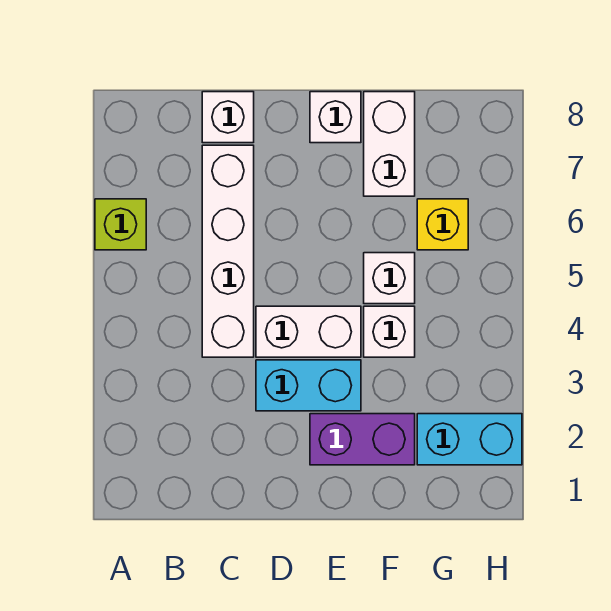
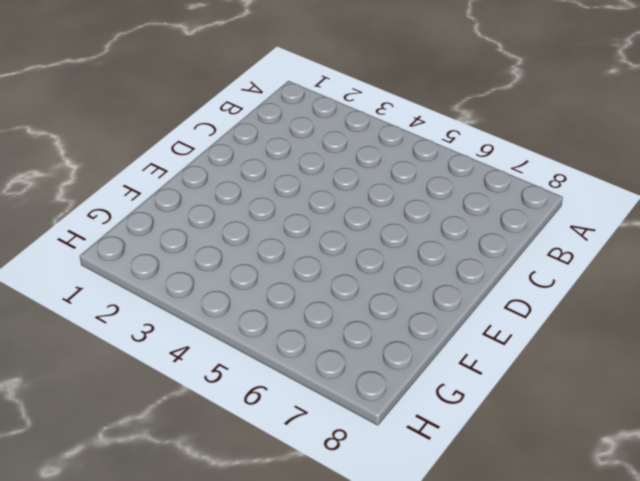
none -> lime brick A6 level 1
none -> white brick C4:C7 level 1
none -> white brick C8 level 1

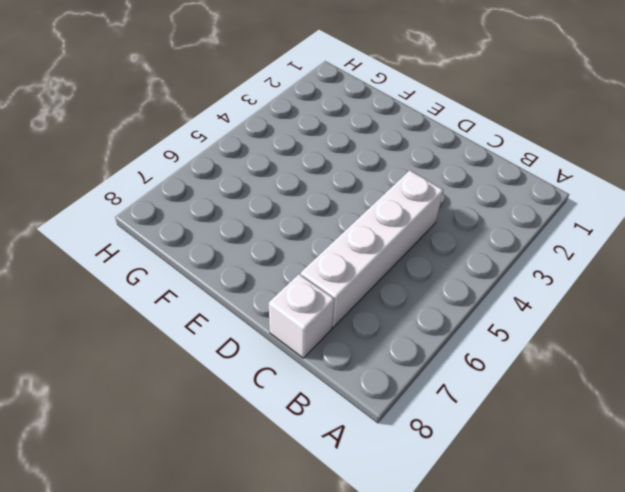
none -> lime brick A6 level 1
none -> cyan brick D3:E3 level 1
none -> white brick D4:E4 level 1

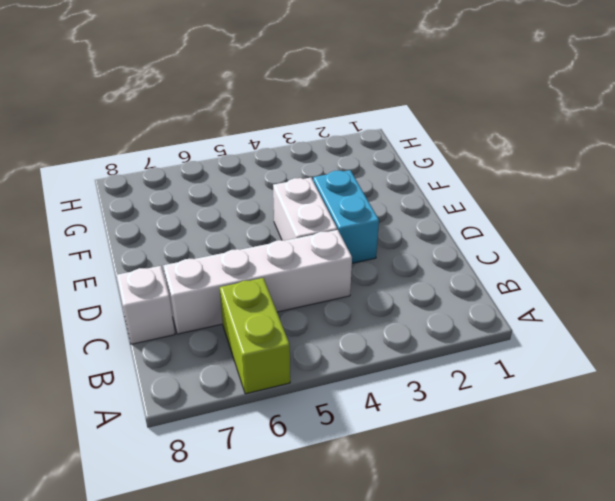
lime brick A6:B6 level 1 -> lime brick A6 level 1
none -> purple brick E2:F2 level 1
none -> white brick E8 level 1
none -> white brick F4 level 1

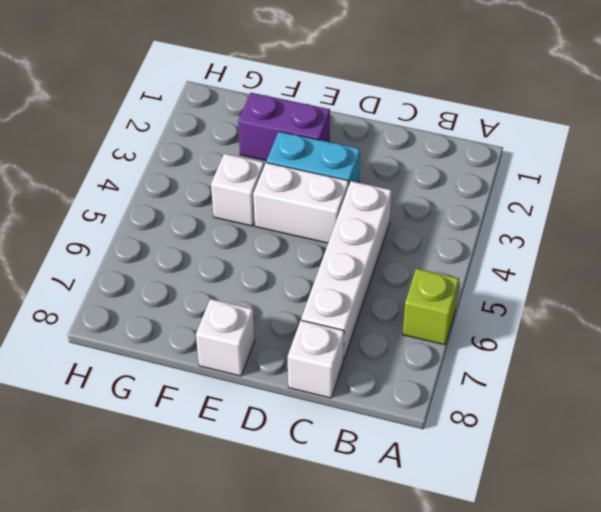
none -> white brick F5 level 1
none -> white brick F7:F8 level 1
none -> cyan brick G2:H2 level 1

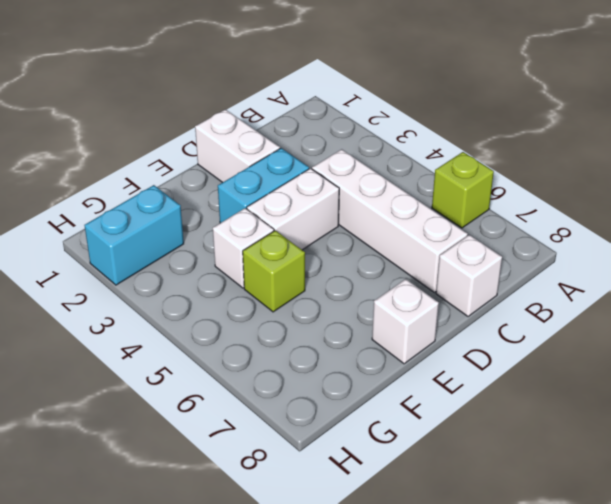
white brick D1:D2 level 1 -> white brick F7:F8 level 1
lime brick F5 level 1 -> white brick F5 level 1
none -> purple brick E2:F2 level 1
none -> yellow brick G6 level 1

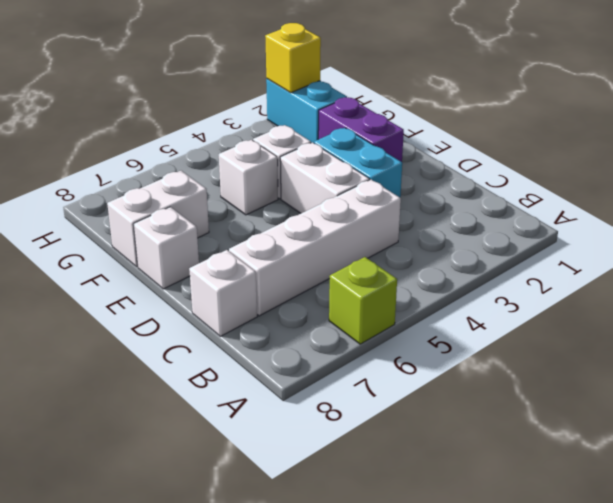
yellow brick H2 level 2 -> yellow brick G6 level 1

